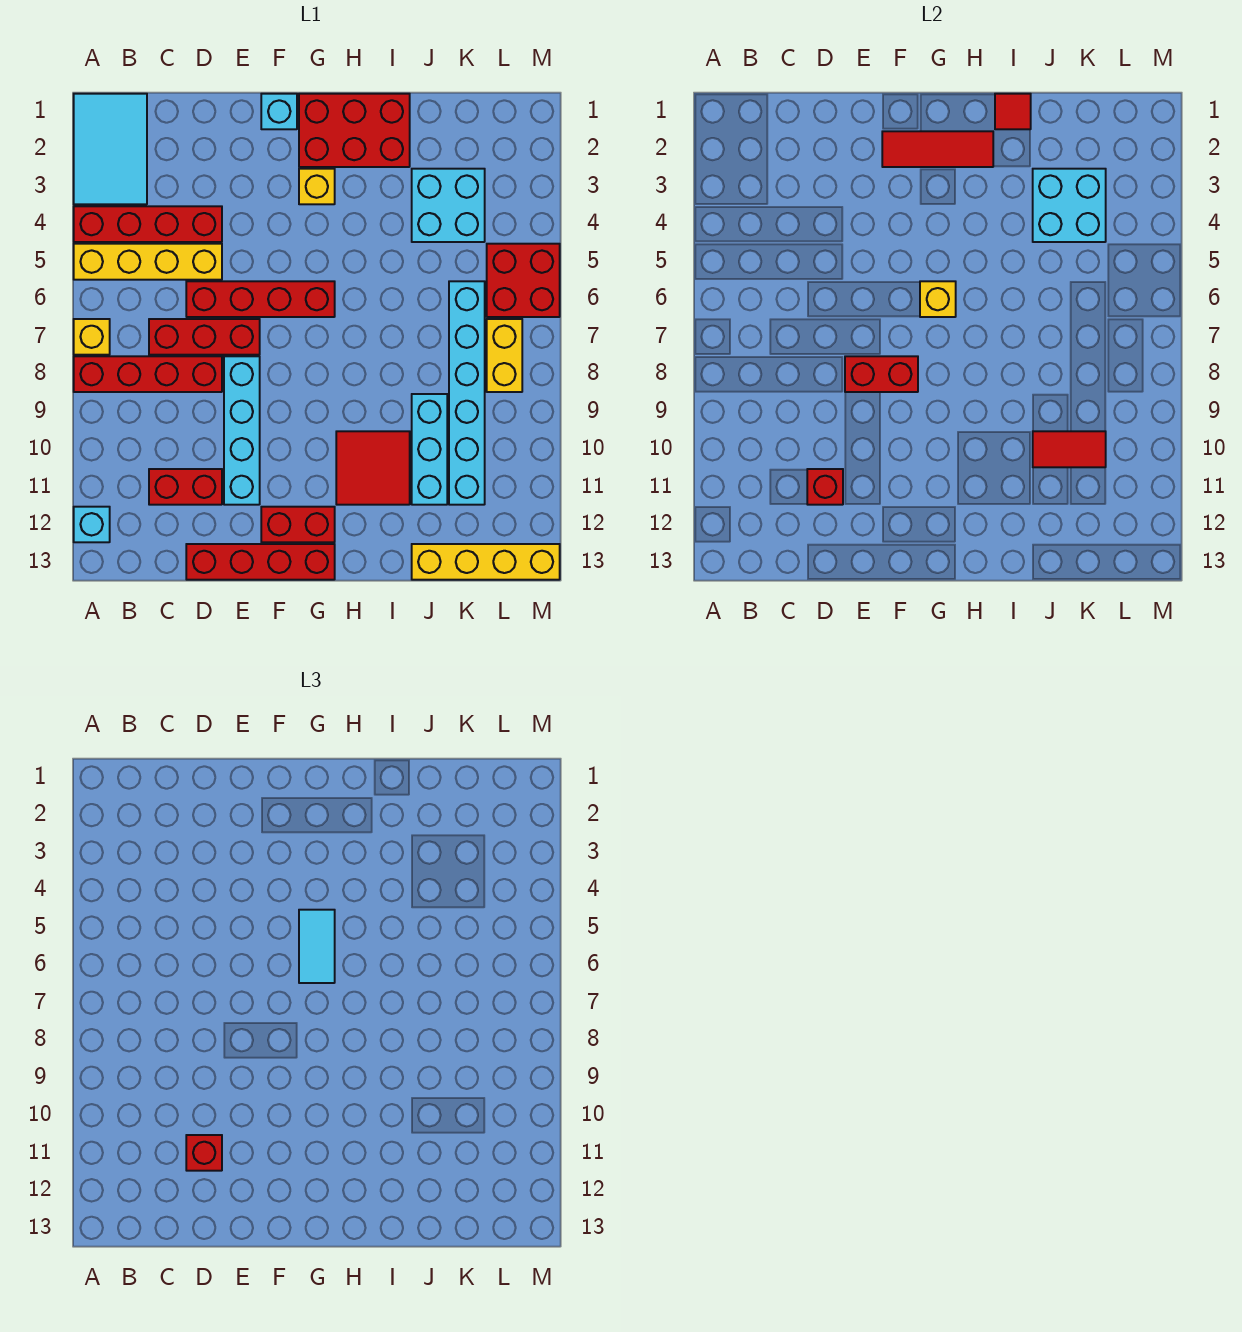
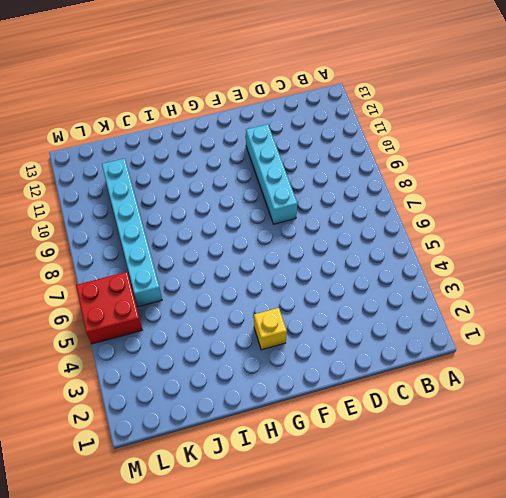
none -> cyan tile A1:B3 level 1
none -> red brick A4:D4 level 1
none -> yellow brick A5:D5 level 1
none -> yellow brick A7 level 1

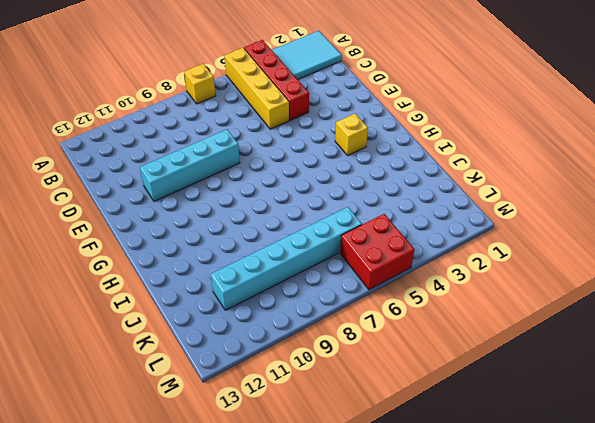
none -> red brick A8:D8 level 1
none -> cyan brick A12 level 1
none -> red brick C7:E7 level 1
none -> red brick C11:D11 level 1

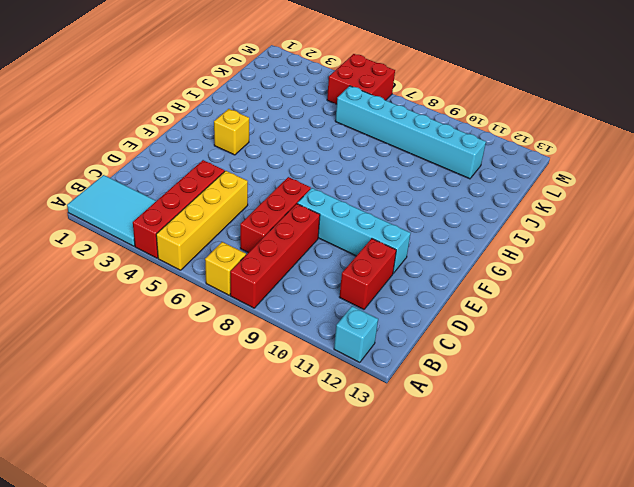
none -> red brick D6:G6 level 1
none -> red brick D13:G13 level 1
none -> cyan brick F1 level 1
none -> red brick F12:G12 level 1

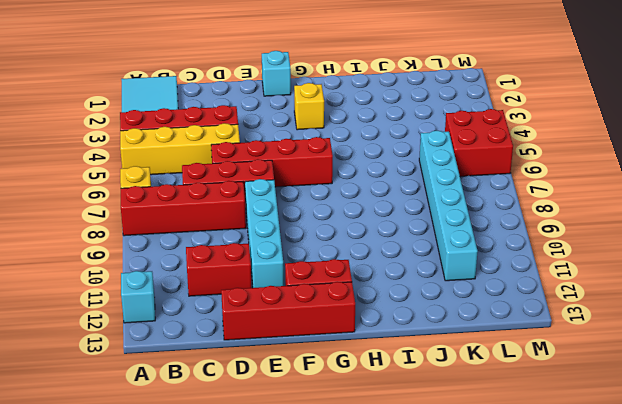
none -> red brick G1:I2 level 1
none -> red tile H10:I11 level 1
none -> cyan brick J3:K4 level 1
none -> cyan brick J9:J11 level 1

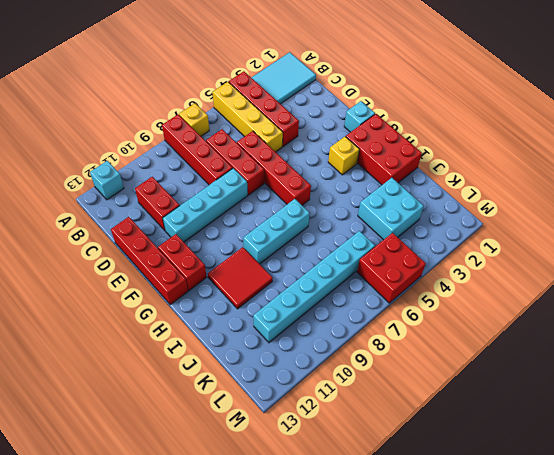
cyan brick H7:H9 level 1 -> cyan brick J9:J11 level 1
none -> yellow brick J13:M13 level 1
none -> yellow brick L7:L8 level 1
none -> red brick D11 level 2
none -> red brick E8:F8 level 2

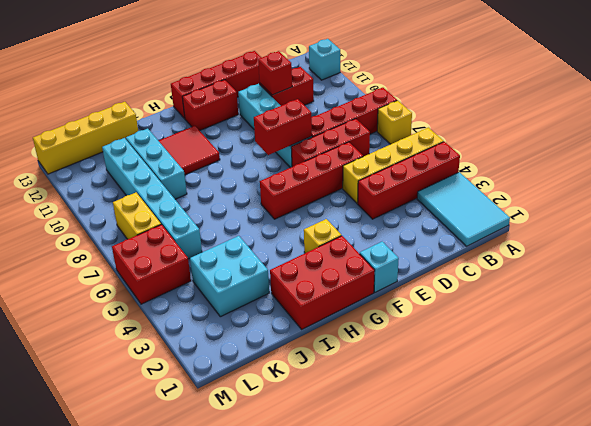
none -> red tile F2:H2 level 2
none -> yellow brick G6 level 2
none -> red tile I1 level 2
none -> cyan brick J3:K4 level 2

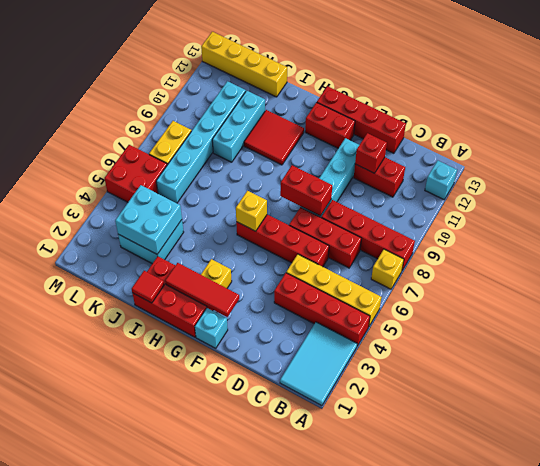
none -> red tile J10:K10 level 2
none -> red brick D11 level 3
none -> cyan tile G5:G6 level 3

